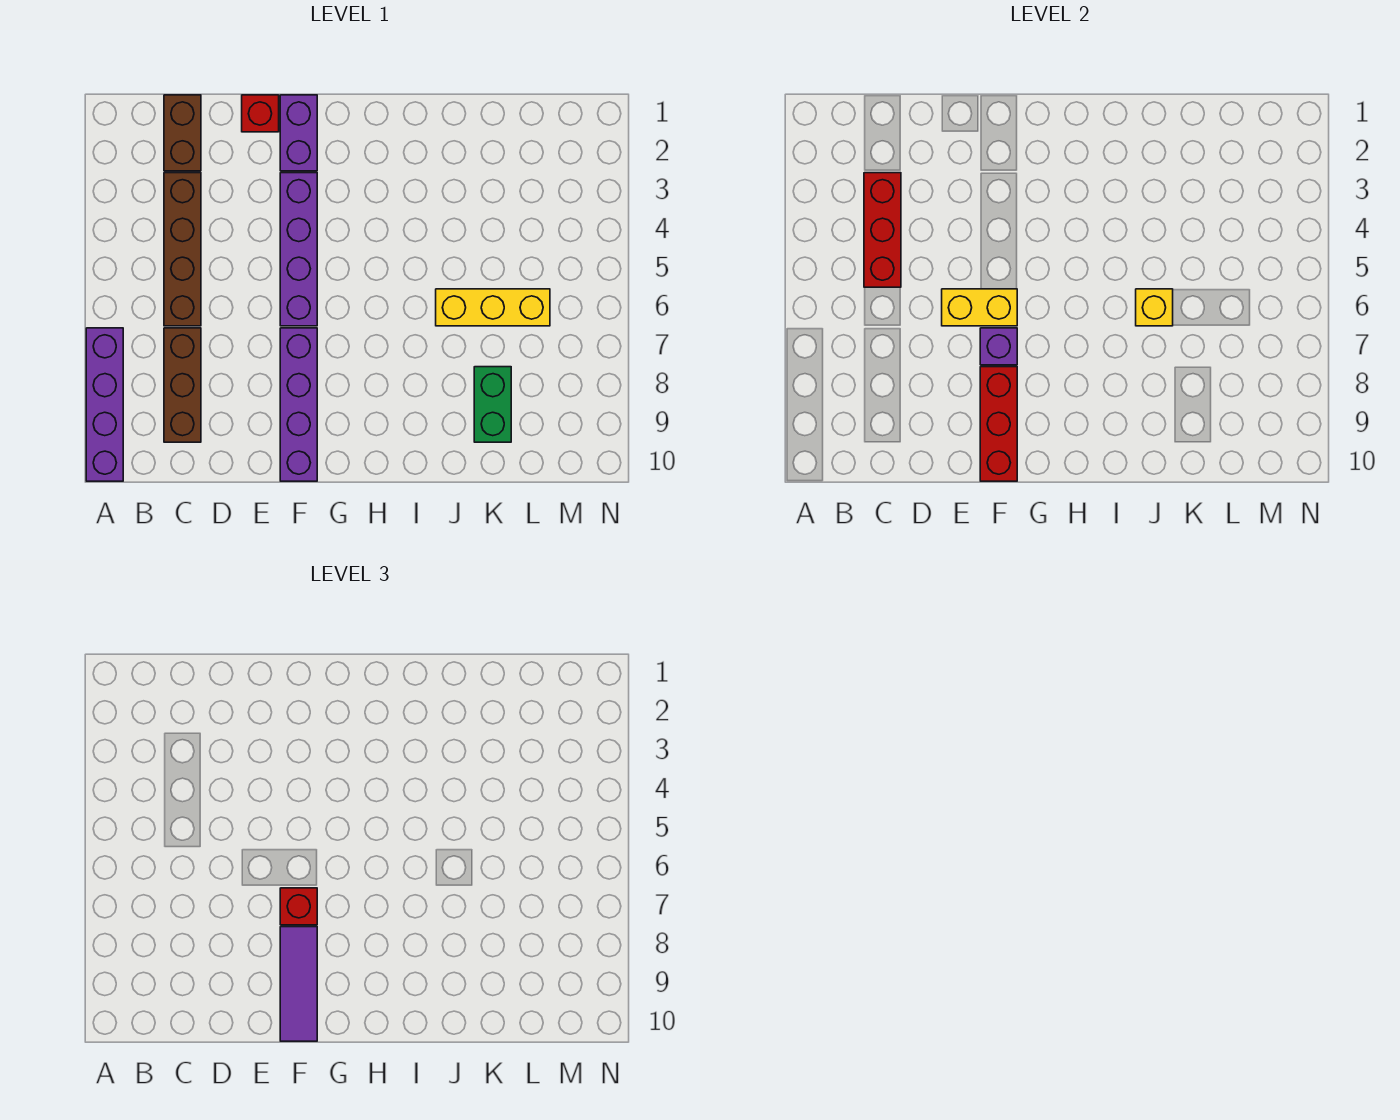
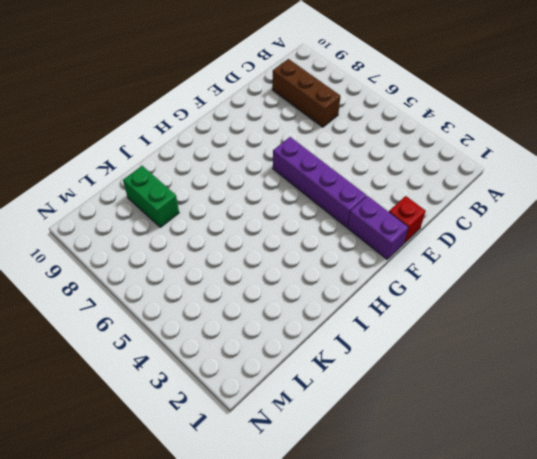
none -> purple brick A7:A10 level 1
none -> brown brick C1:C2 level 1
none -> brown brick C3:C6 level 1

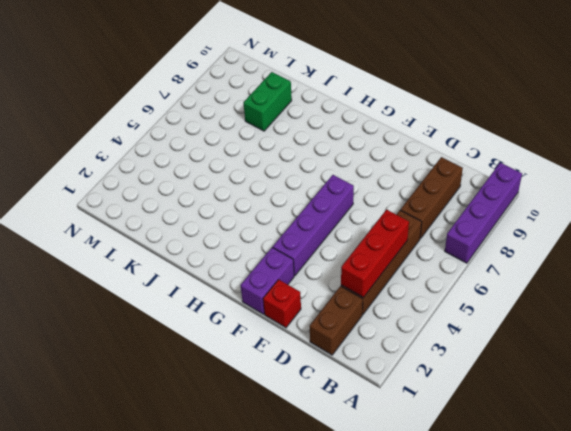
none -> purple brick F7:F10 level 1
none -> yellow brick J6:L6 level 1
none -> yellow brick E6:F6 level 2

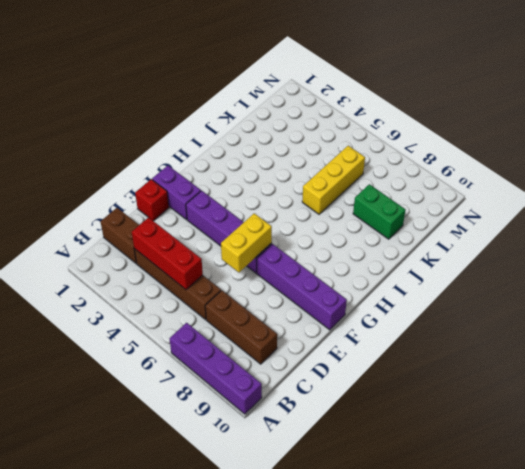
none -> purple brick F7 level 2
none -> red brick F8:F10 level 2
none -> yellow brick J6 level 2

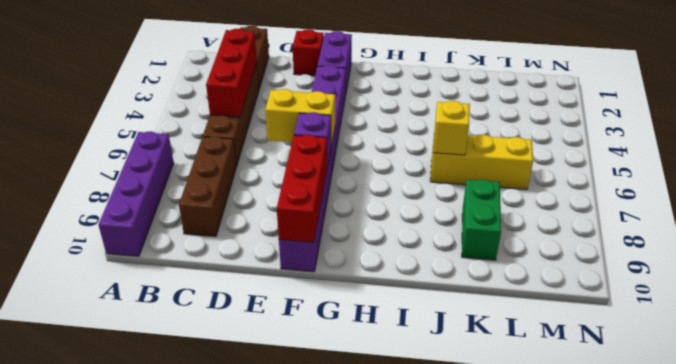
none -> red brick F7 level 3
none -> purple tile F8:F10 level 3

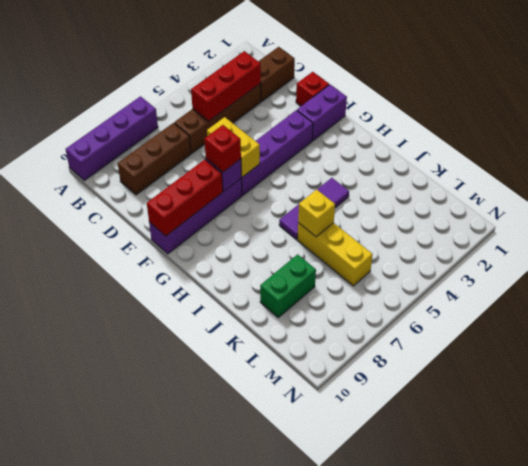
purple tile I4:I6 level 1 -> purple tile F8:F10 level 3

